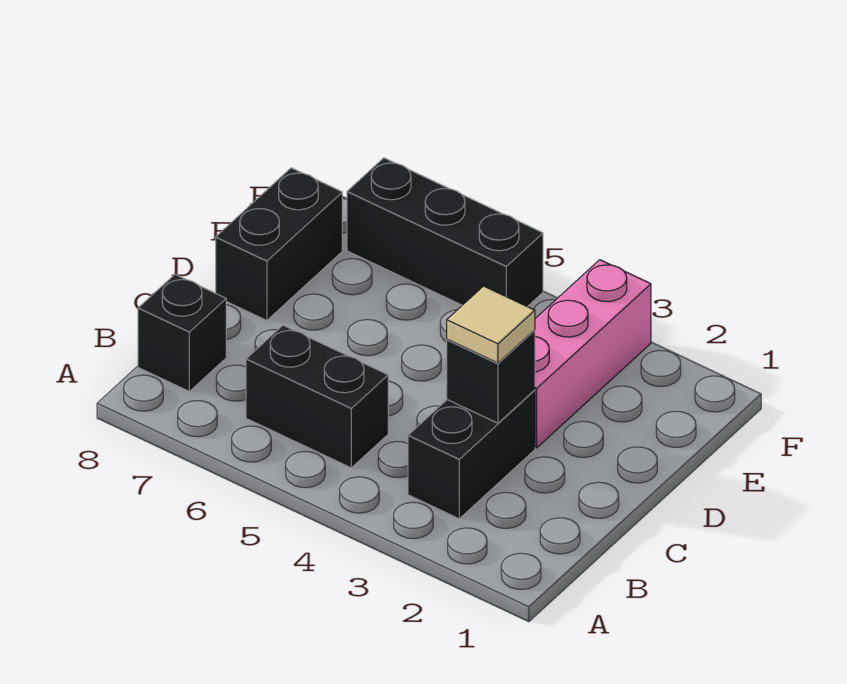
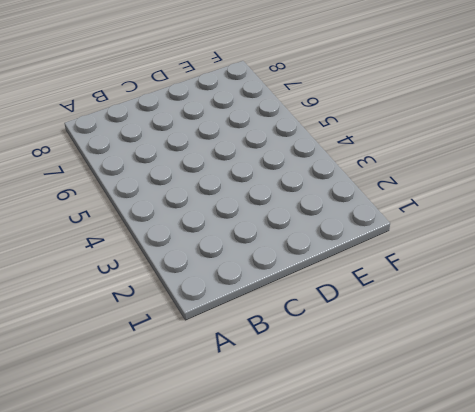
none -> black brick B3:C3 level 1
none -> black brick B5:B6 level 1

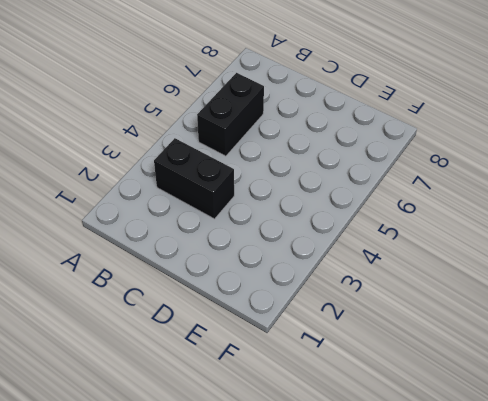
none -> black brick B8 level 1
none -> pink brick D3:F3 level 1

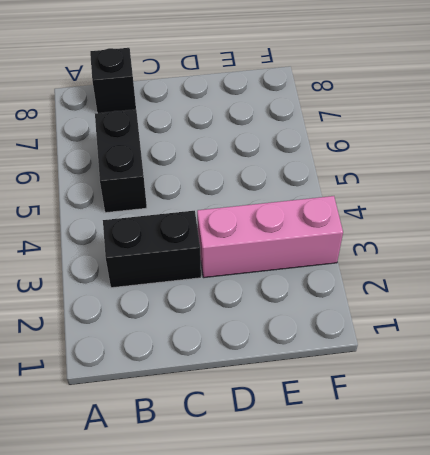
none -> black brick D8:E8 level 1
none -> black brick F5:F7 level 1

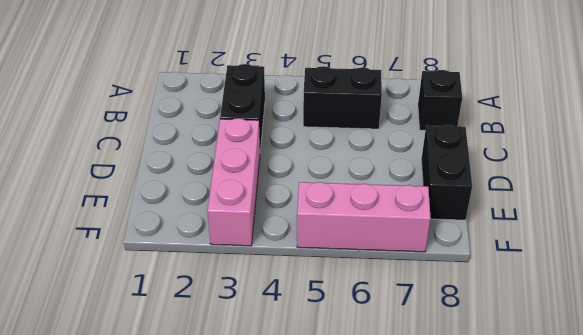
pink brick F5:F7 level 1 -> black brick F5:F7 level 1
none -> black brick C3 level 2
none -> tan tile C3 level 3

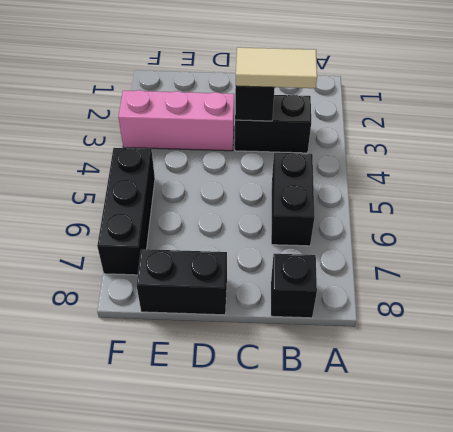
tan tile B3:C3 level 3 -> tan tile C3 level 3

